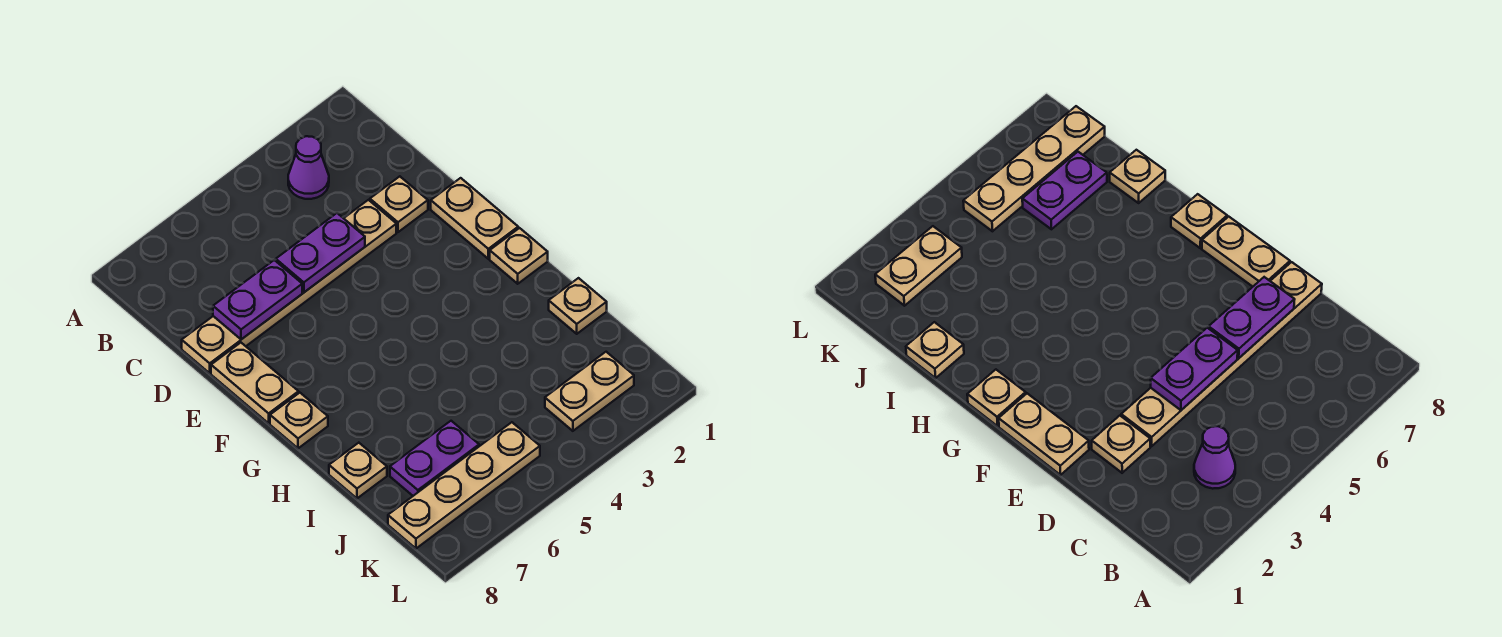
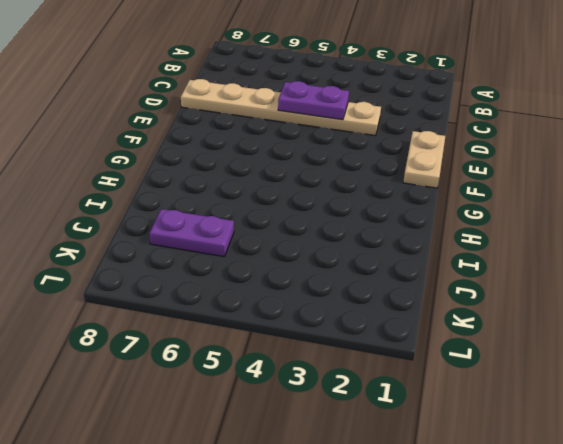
none -> purple cone B3 level 1
none -> tan plate D2 level 1
none -> tan plate E8:F8 level 1

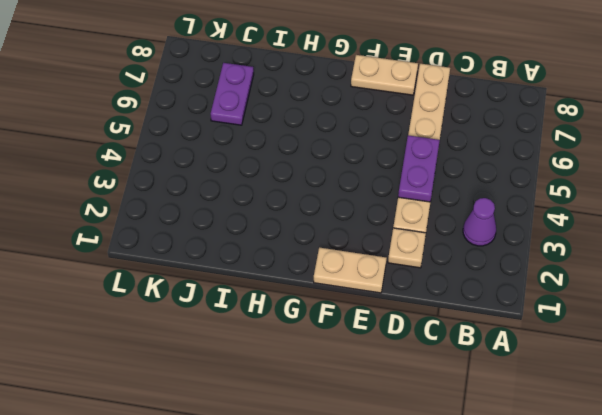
none -> tan plate G1 level 1
none -> tan plate G8 level 1
none -> tan plate I1 level 1

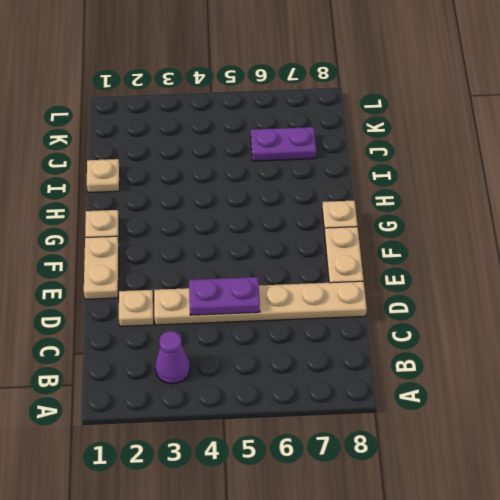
none -> tan plate I8 level 1
none -> tan plate K2:K3 level 1
none -> tan plate K5:K8 level 1

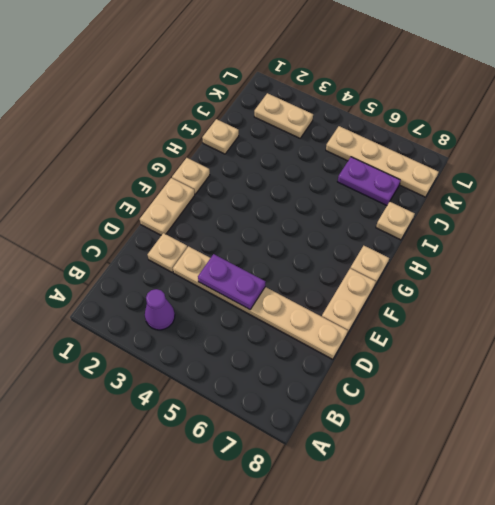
none -> purple plate D6:D7 level 2

